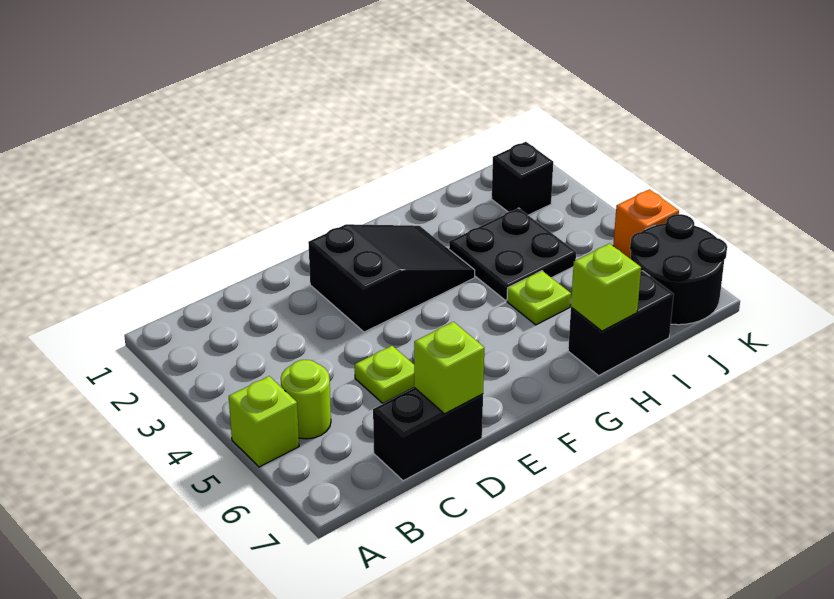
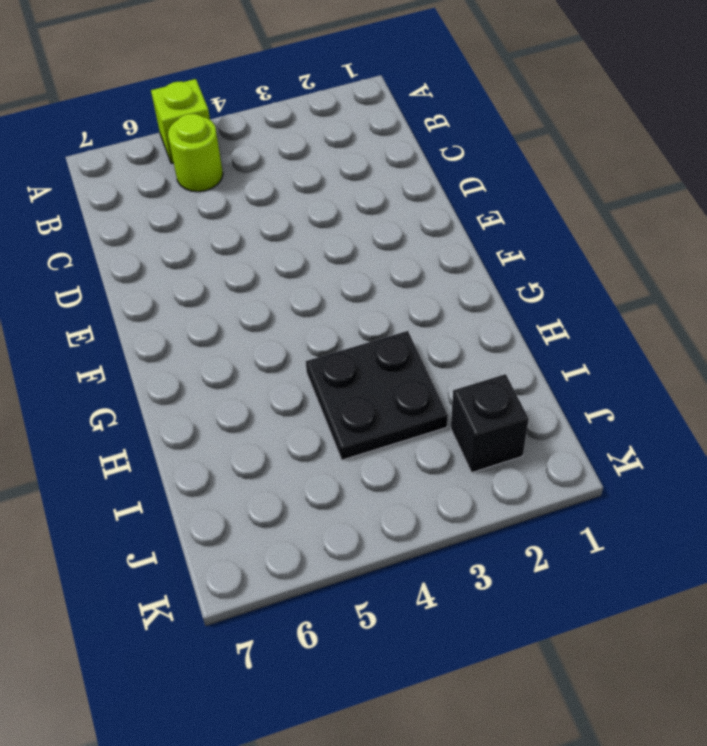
none -> black brick C7:D7 level 1
none -> lime plate D5 level 1
none -> black slope E2:G3 level 1 top E

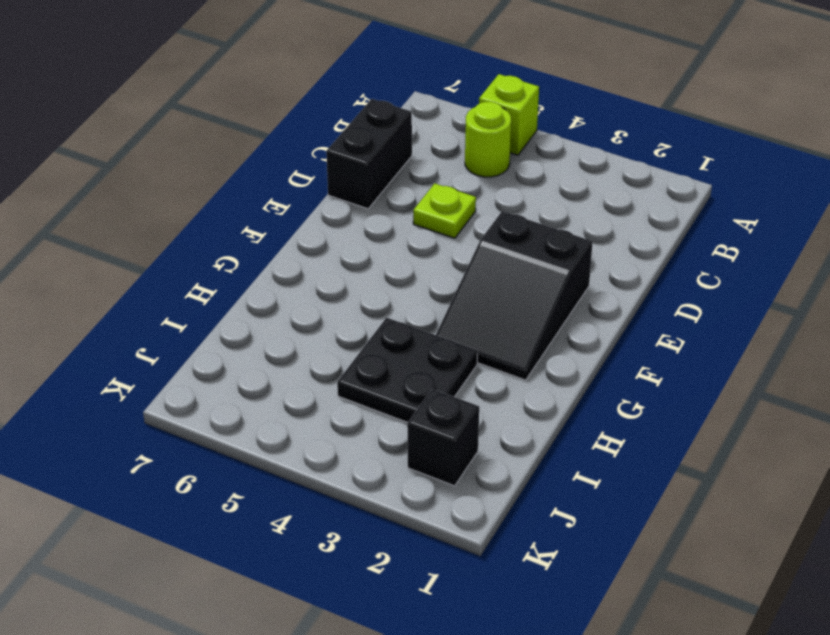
none -> lime plate H5 level 1
none -> black brick H7:I7 level 1
none -> black round brick J6:K7 level 1

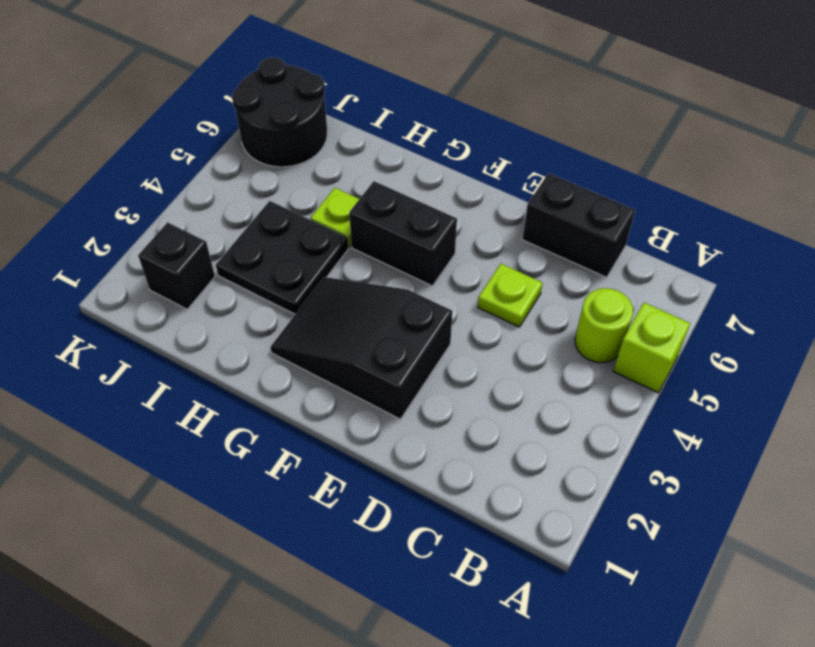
black brick F5:G5 level 1 -> black brick H7:I7 level 1
none -> orange brick K5 level 1
none -> lime brick D7 level 2
none -> lime brick H7 level 2

